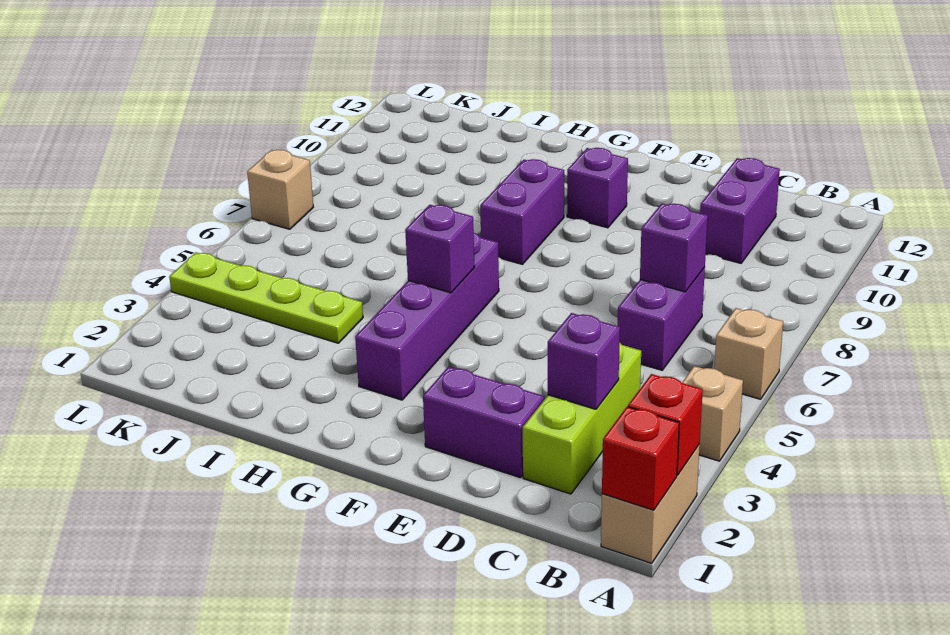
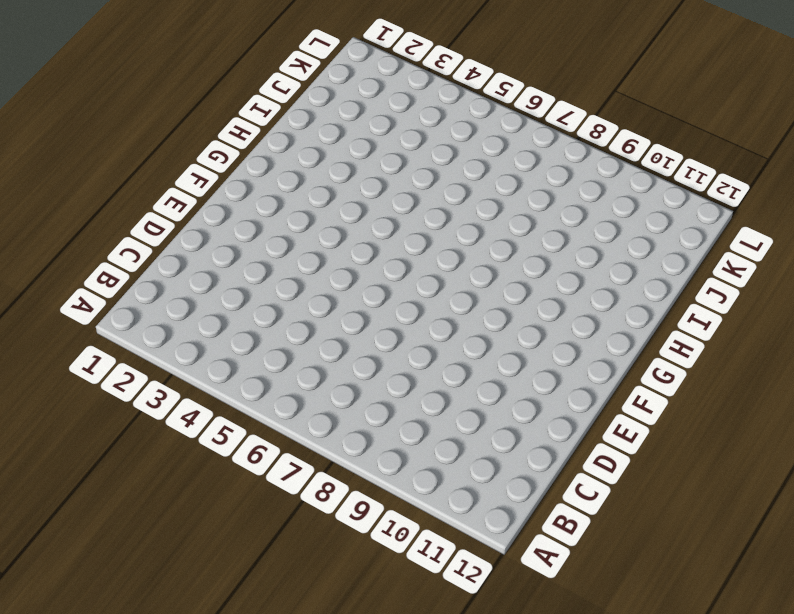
none -> tan brick A1:A2 level 1
none -> tan brick A4 level 1
none -> tan brick A6 level 1

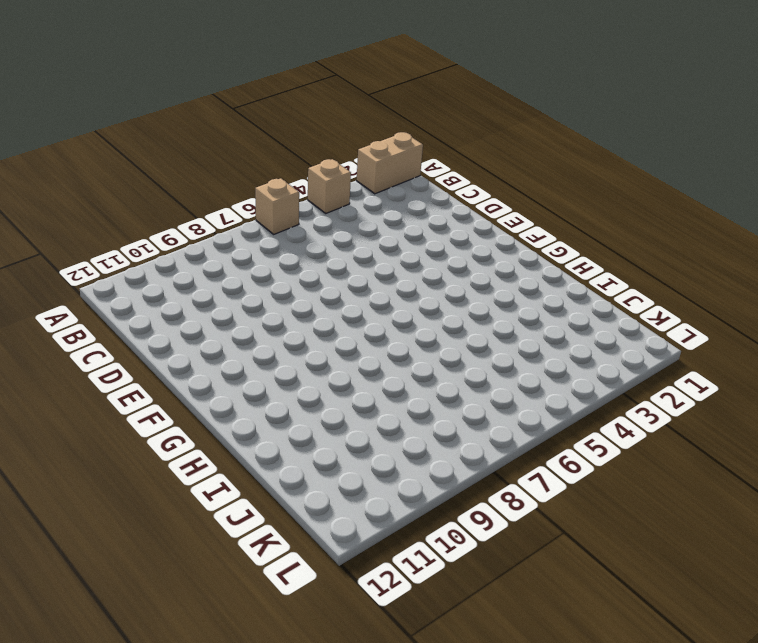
none -> lime brick C2:C4 level 1
none -> purple brick C6:C7 level 1
none -> purple brick C10:C11 level 1

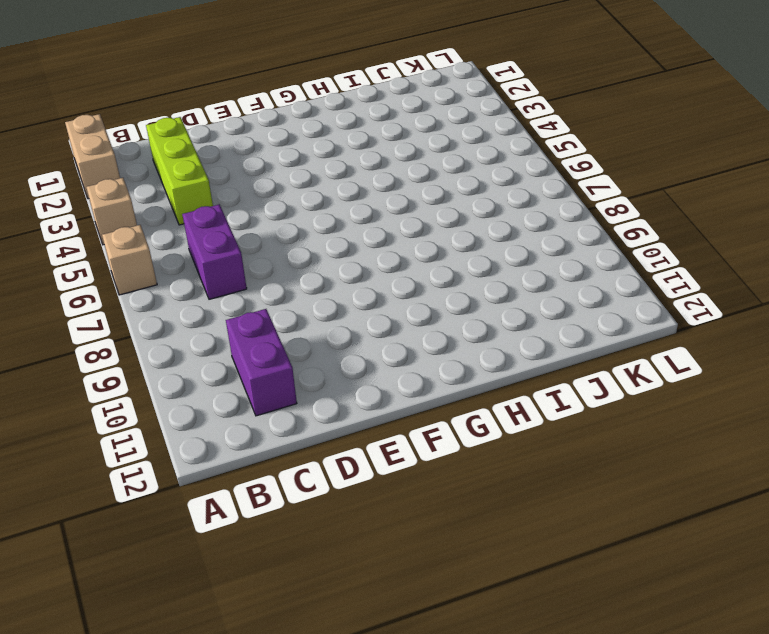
none -> purple brick D2:E2 level 1
none -> purple brick F10 level 1
none -> purple brick G3:G6 level 1

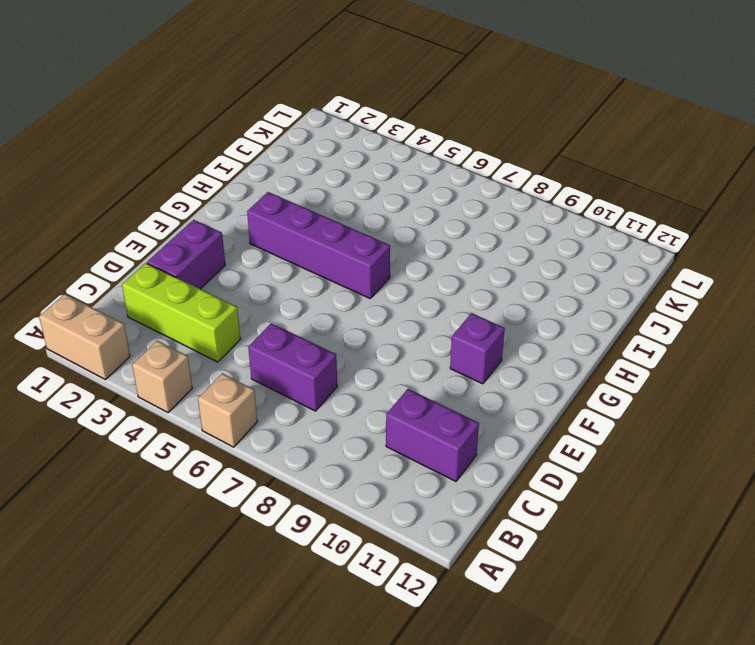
none -> purple brick G8:G9 level 1
none -> lime plate I4:L4 level 1
none -> tan brick L7 level 1

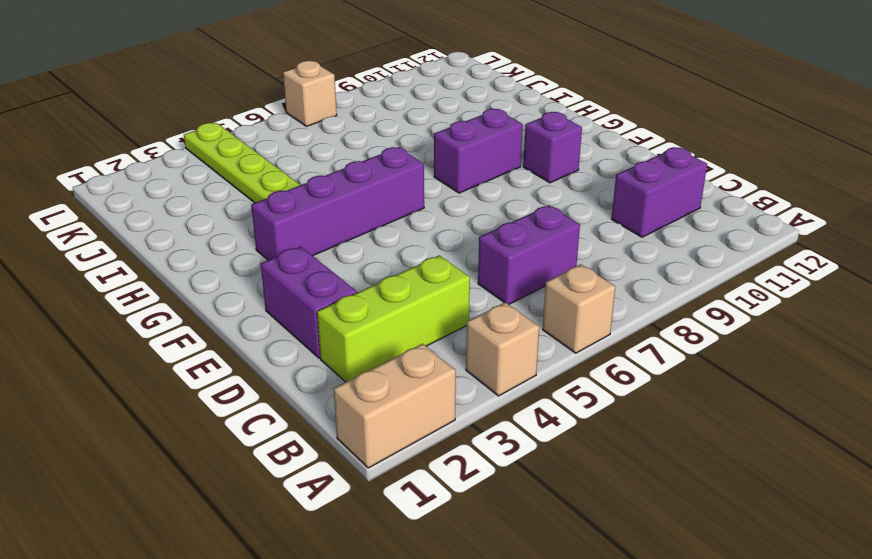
none -> red brick A1 level 2
none -> red brick A2 level 2
none -> purple brick C3 level 2

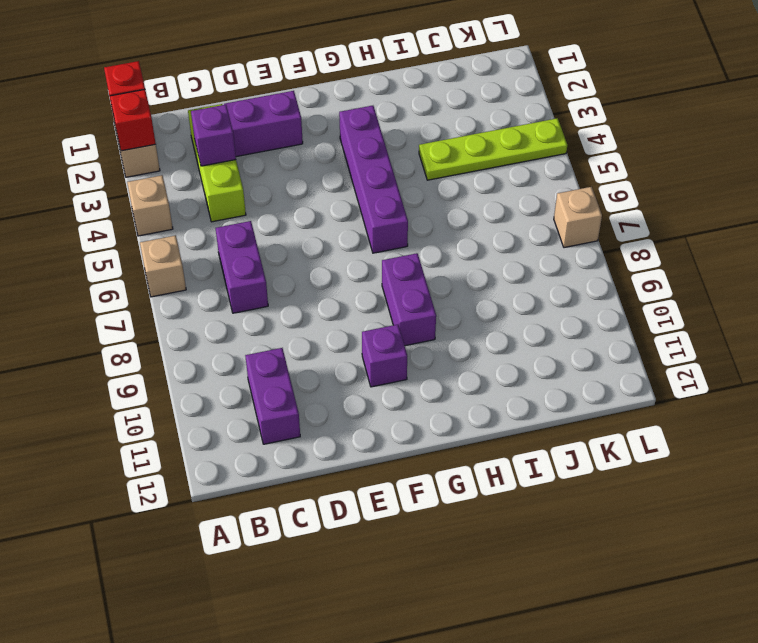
none -> purple brick C7 level 2
none -> purple brick G5 level 2

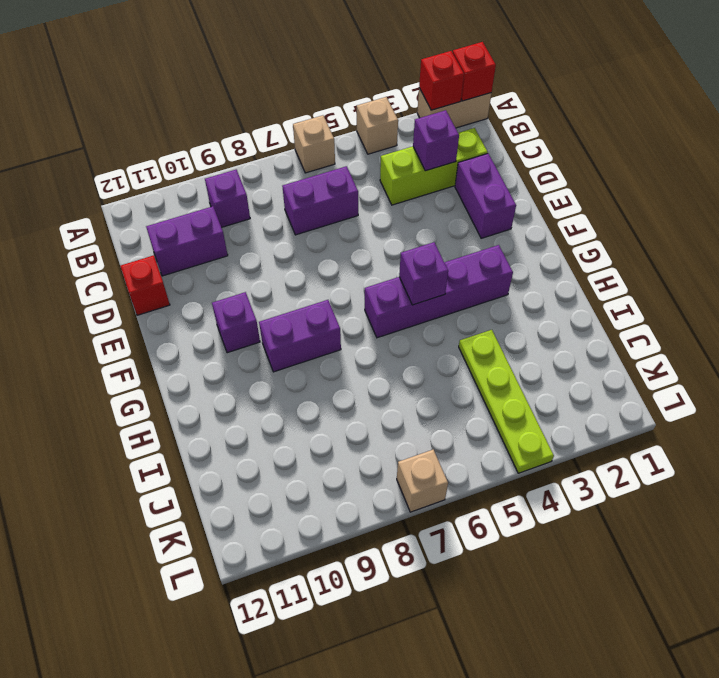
purple brick B9 level 1 -> purple brick C7 level 2
red brick D12 level 1 -> none

